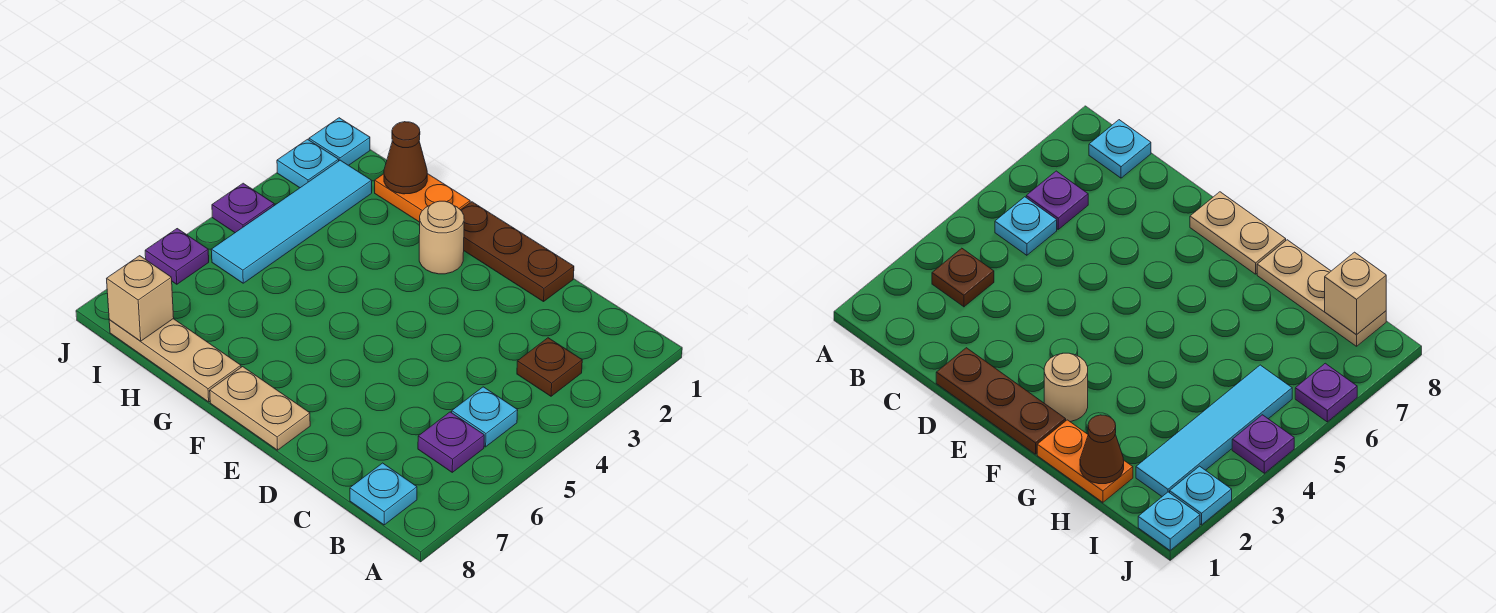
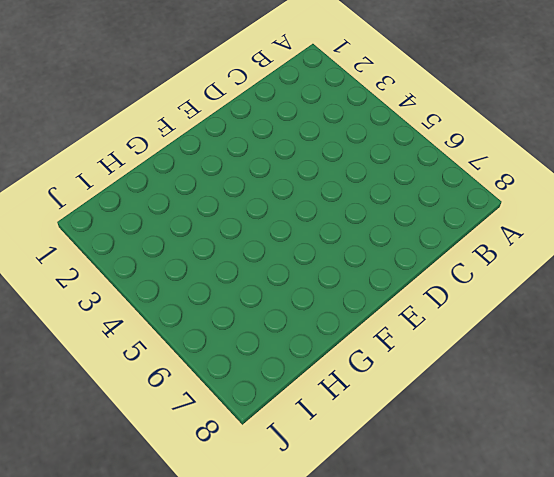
none -> brown plate B3 level 1
none -> cyan plate B5 level 1
none -> purple plate B6 level 1

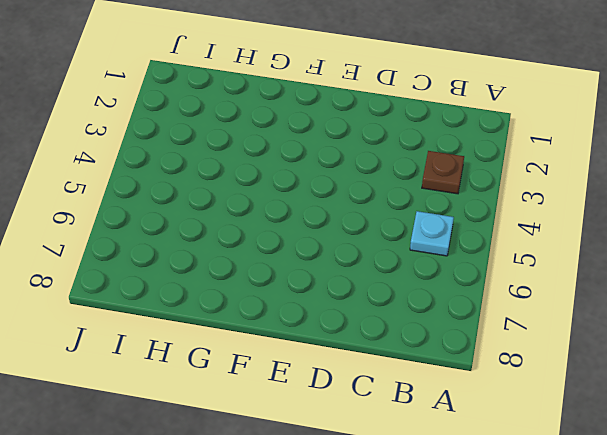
none -> purple plate B6 level 1
none -> cyan plate B8 level 1
none -> brown plate D1:F1 level 1

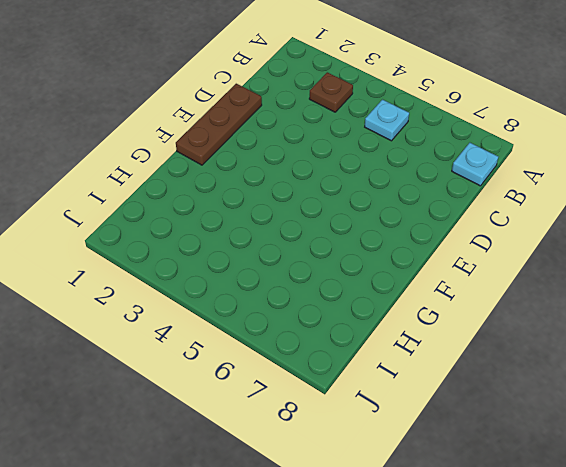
none -> purple plate B6 level 1
none -> tan plate E8:F8 level 1
none -> tan round brick F2 level 1

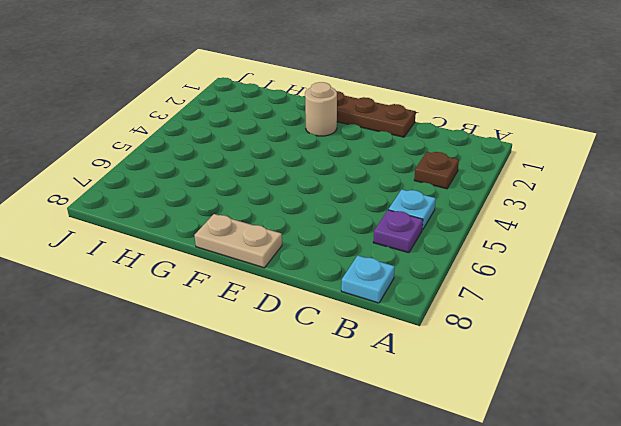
none -> orange plate G1:H1 level 1
none -> tan plate G8:I8 level 1
none -> cyan tile I2:I5 level 1

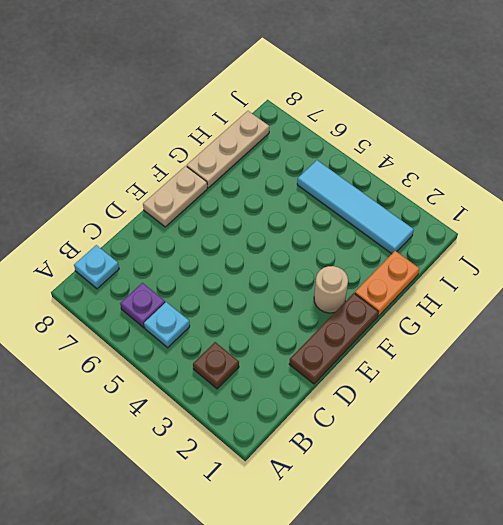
none -> cyan plate J1 level 1
none -> cyan plate J2 level 1
none -> purple plate J4 level 1

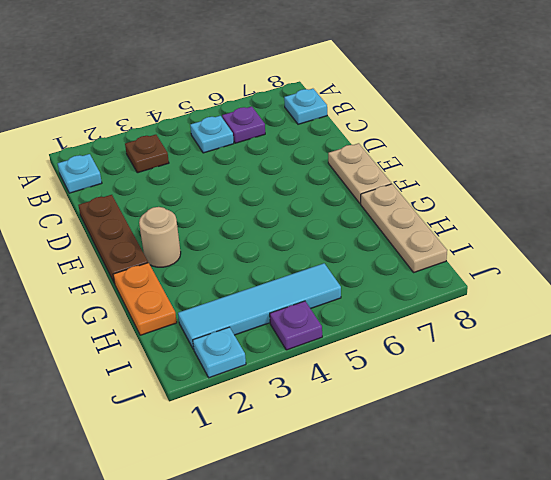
cyan plate B1 level 1 -> cyan plate J1 level 1
none -> purple plate J6 level 1
none -> brown cone H1 level 2
none -> tan brick I8 level 2

